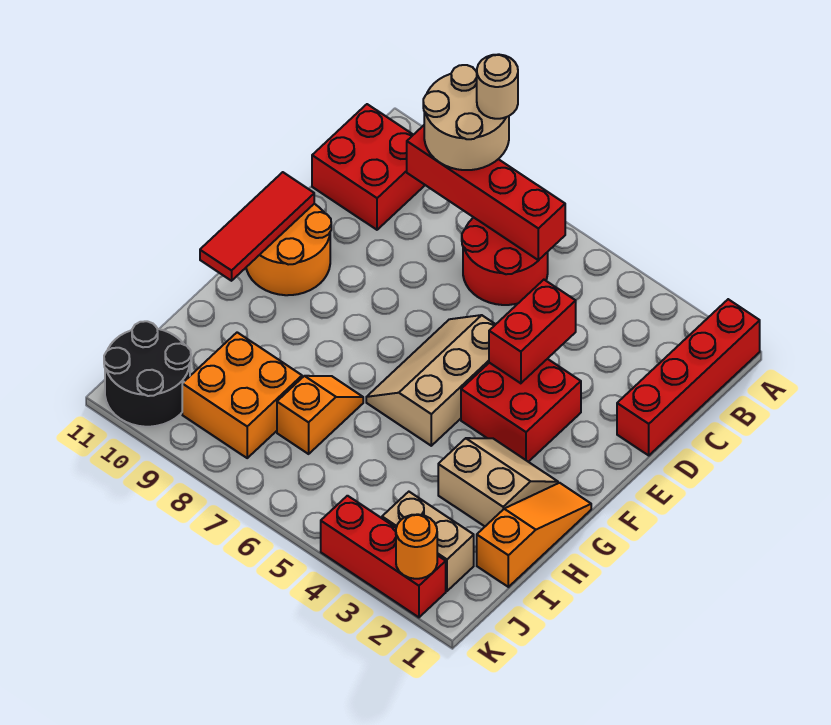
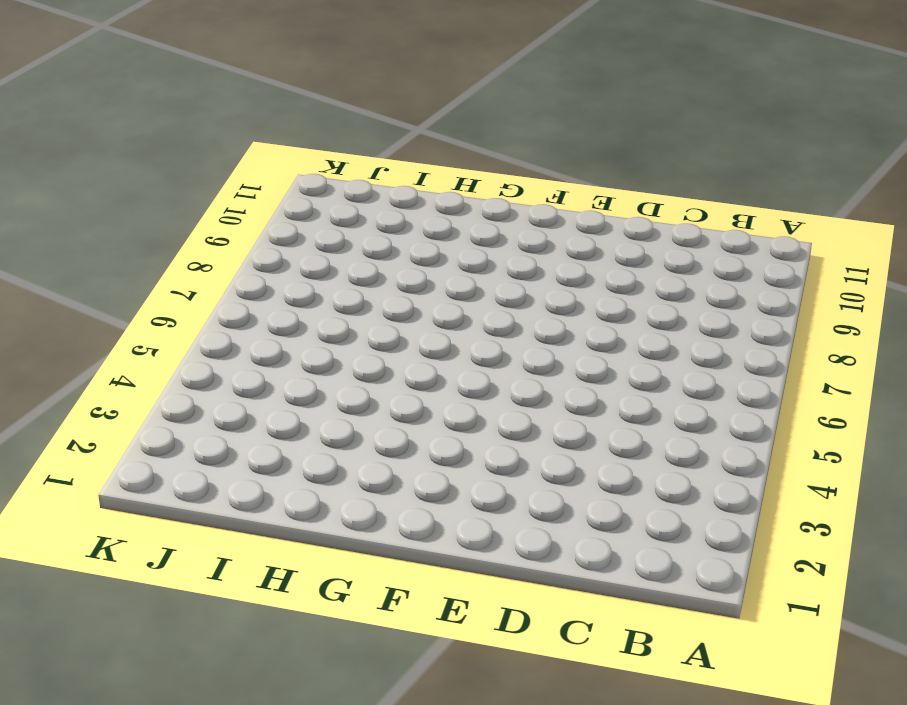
none -> red brick A1:D1 level 1
none -> red round brick B6:C7 level 1
none -> red brick B10:C11 level 1

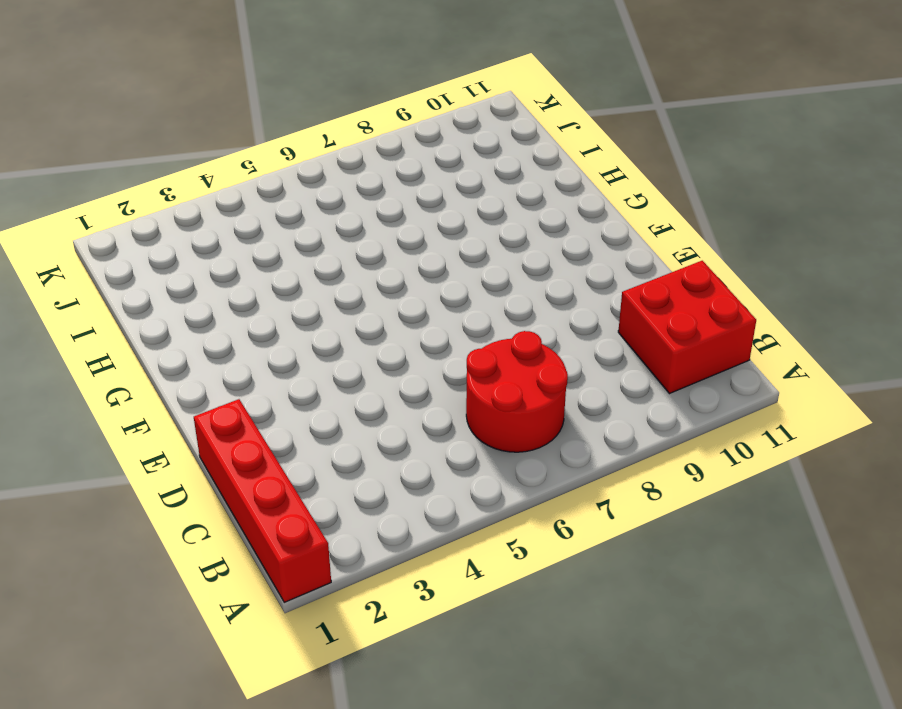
none -> red brick E3:F4 level 1
none -> tan slope E5:G6 level 1 top 5
none -> orange round brick E10:F11 level 1

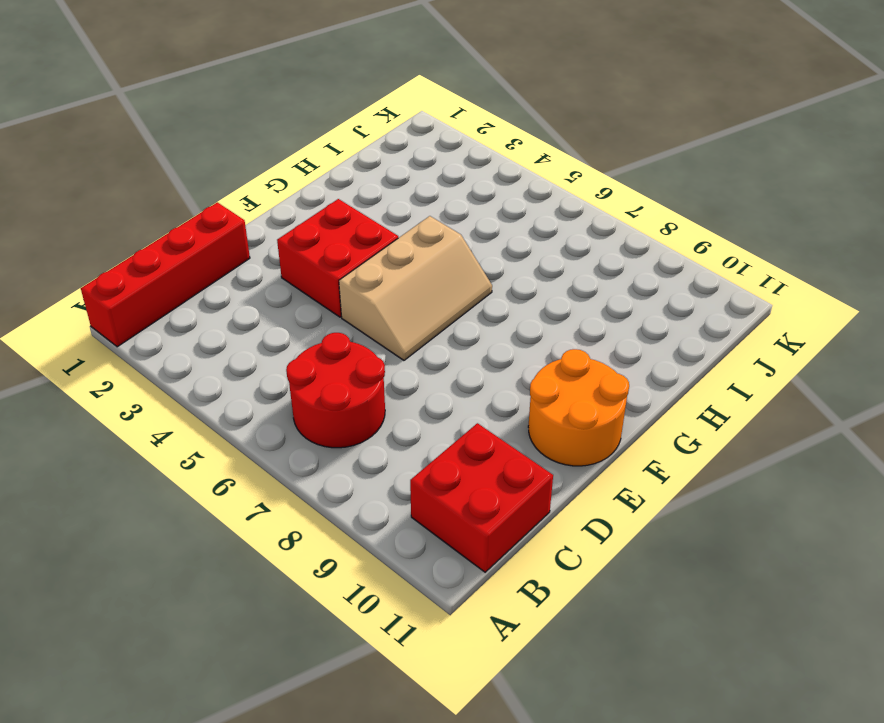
none -> orange slope G1:I1 level 1 top I
none -> tan slope G2:H3 level 1 top H
none -> orange slope H7:I7 level 1 top I

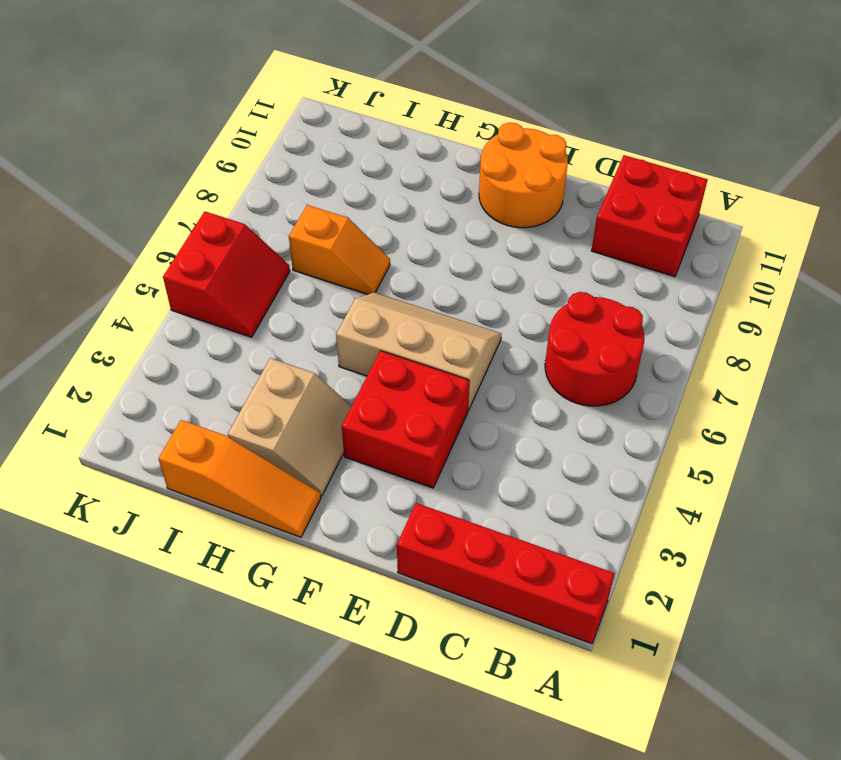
red slope J5:K6 level 1 top K -> none
none -> orange brick I8:J9 level 1
none -> tan brick J2:J3 level 1
none -> black round brick J10:K11 level 1

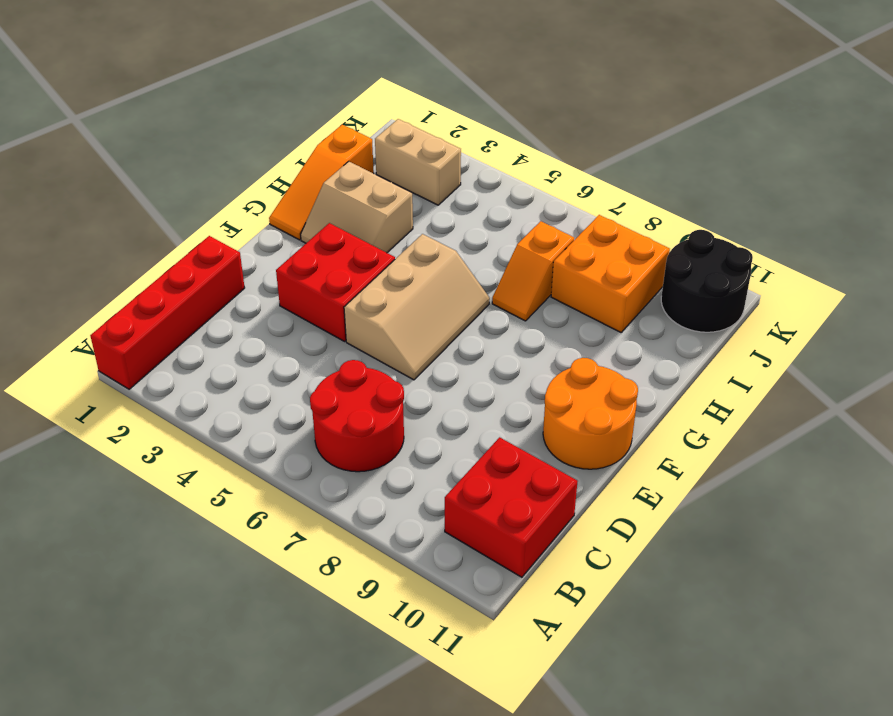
none -> red brick K2:K4 level 1
none -> red brick B6:B9 level 2
none -> red brick D4:E4 level 2

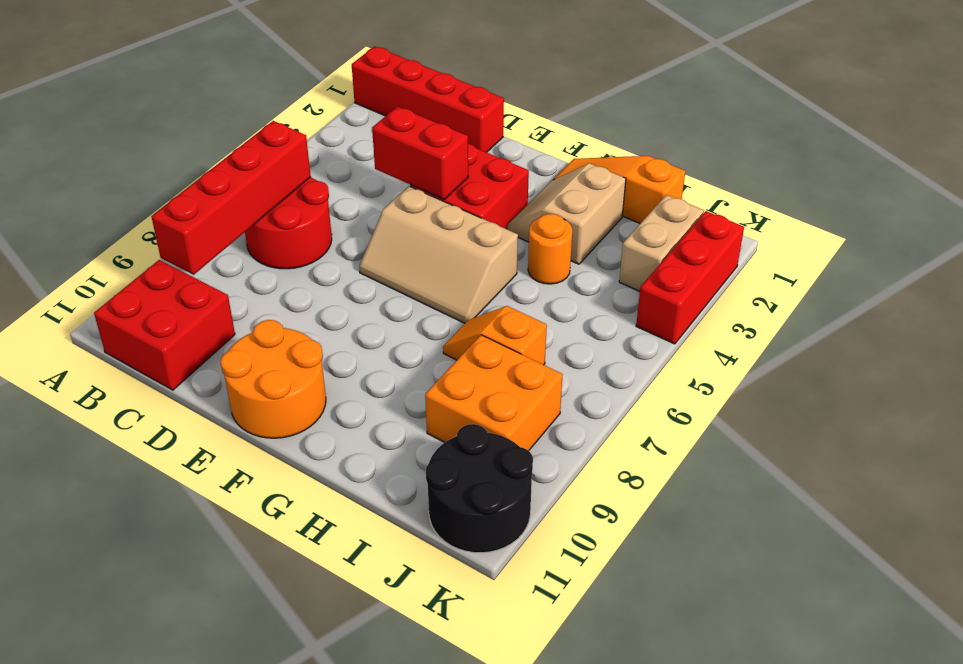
orange round brick H4 level 1 -> orange round brick K2 level 2
none -> red tile E11:G11 level 2
none -> tan round brick A8:B9 level 3
none -> tan round brick A8 level 4

